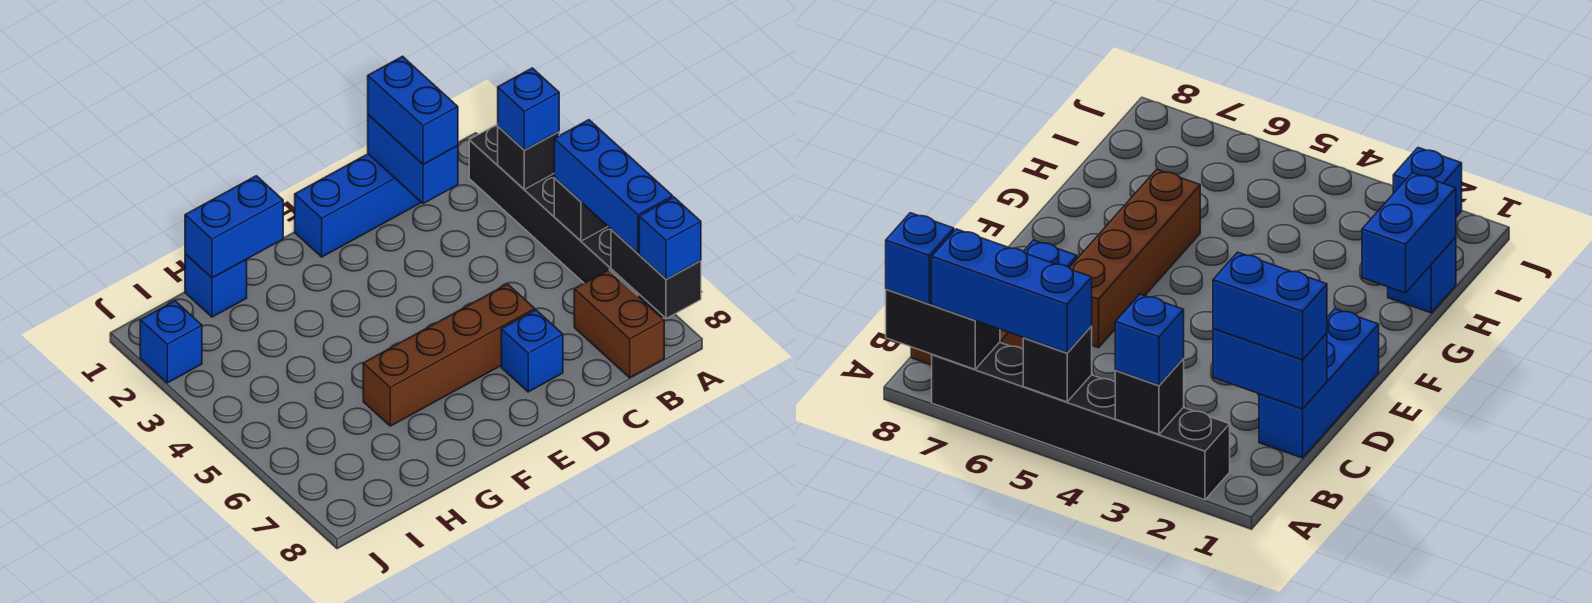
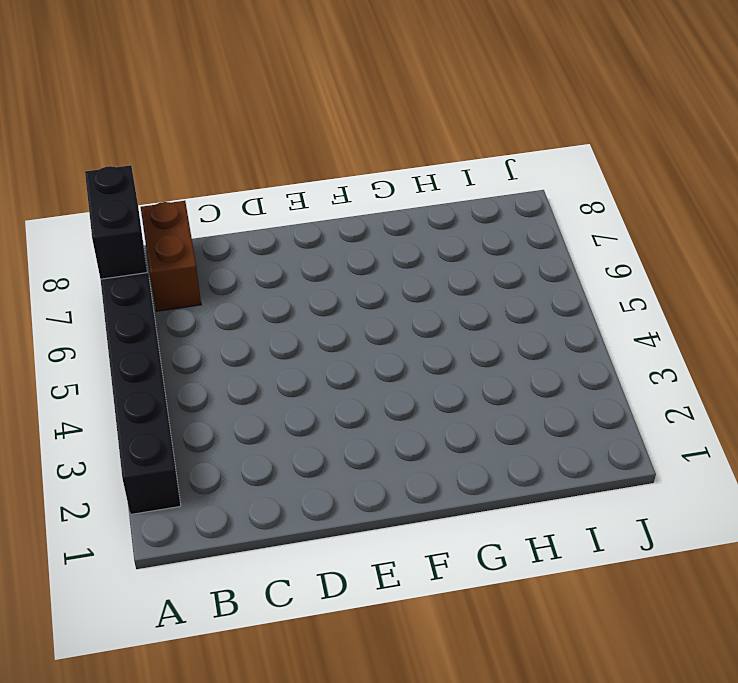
none -> blue brick C1:E1 level 1
none -> brown brick D6:G6 level 1
none -> blue brick D7 level 1

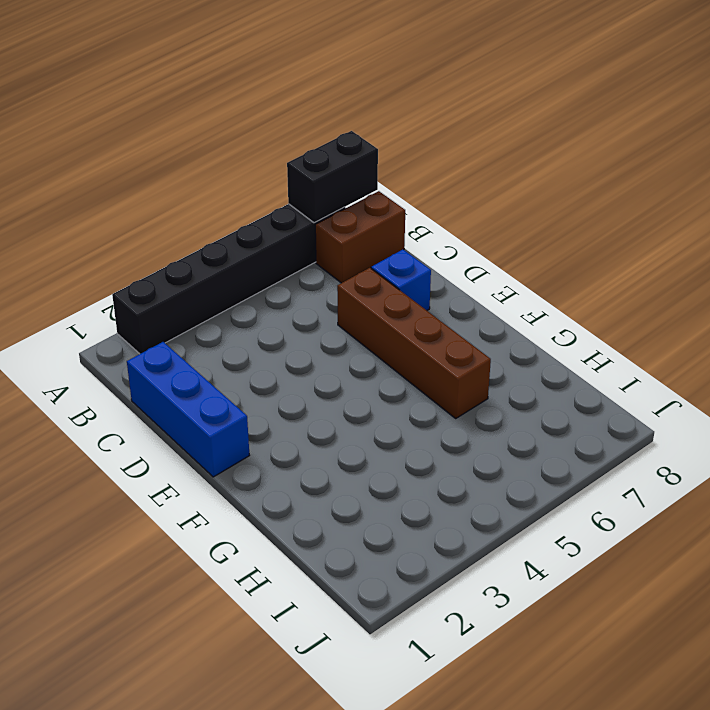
none -> blue brick H1 level 1
none -> blue brick J2 level 1
none -> black brick A3 level 2

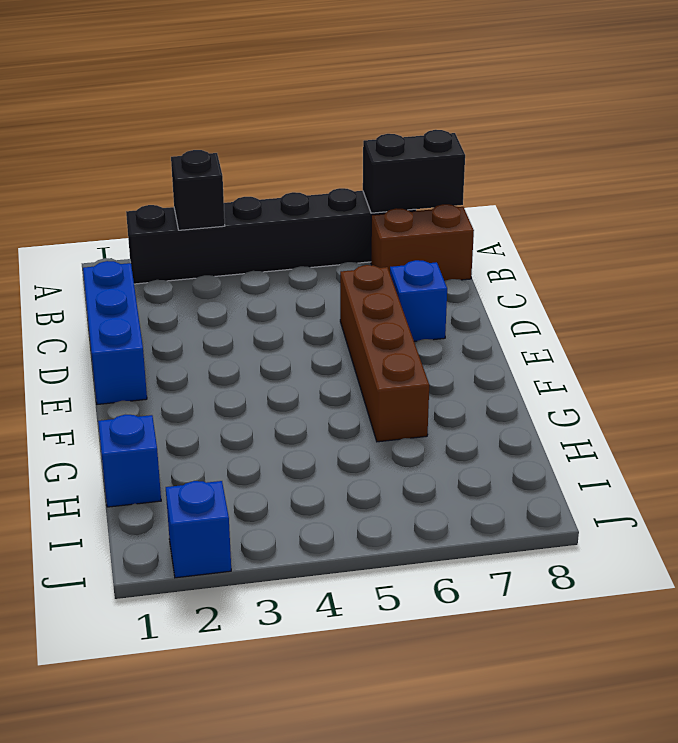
none -> black brick A5 level 2
none -> blue brick C1:C2 level 2
none -> blue brick G1:H1 level 2

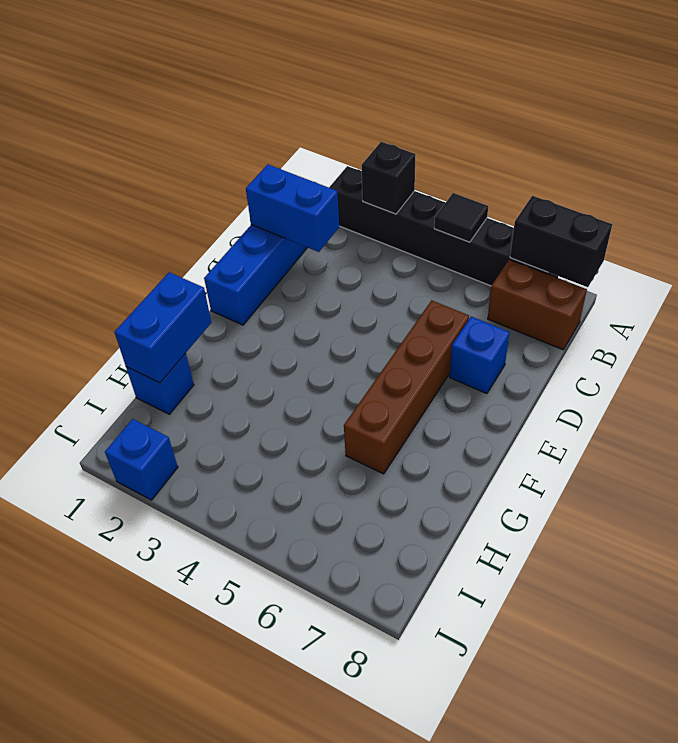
black tile A5 level 2 -> black brick A5 level 2
none -> blue brick A3 level 3
none -> blue brick A5:A7 level 3
none -> blue brick A8 level 3

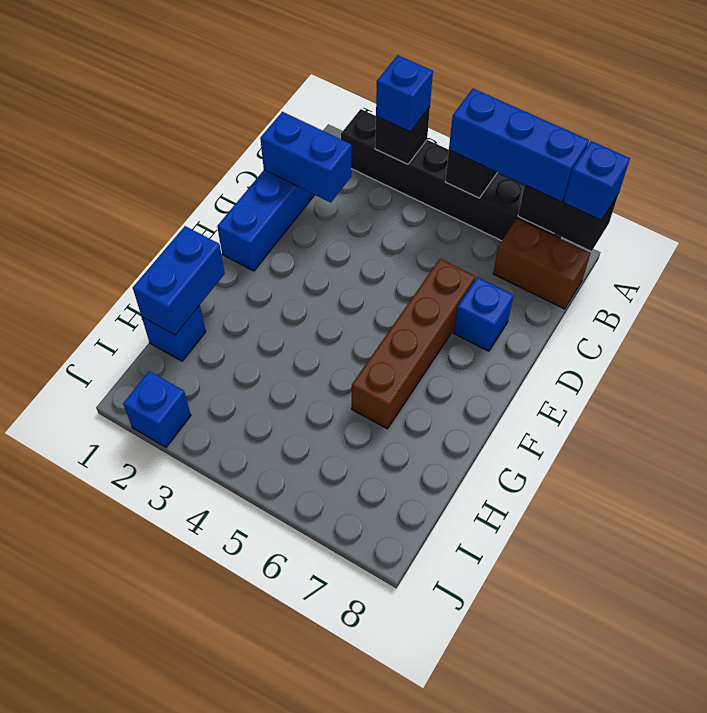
none -> blue brick C1:C2 level 3

